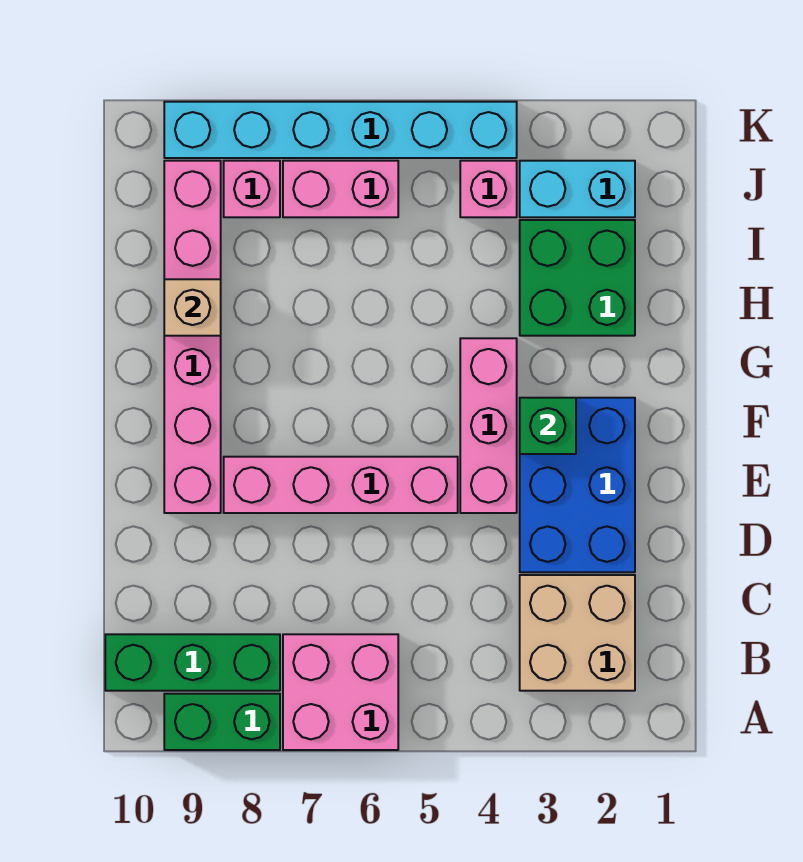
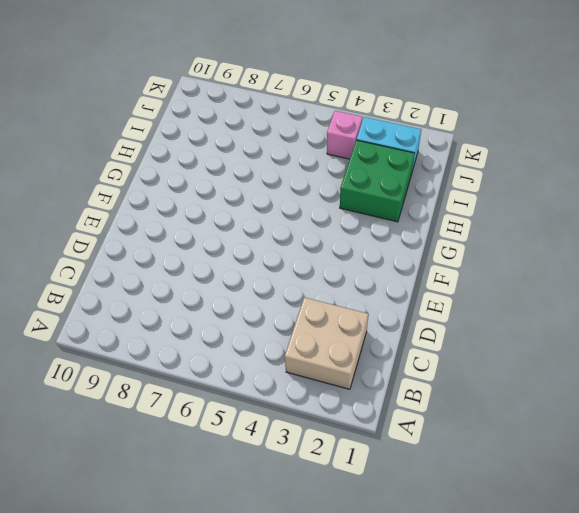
none -> pink brick A6:B7 level 1
none -> green brick A8:A9 level 1
none -> green brick B8:B10 level 1

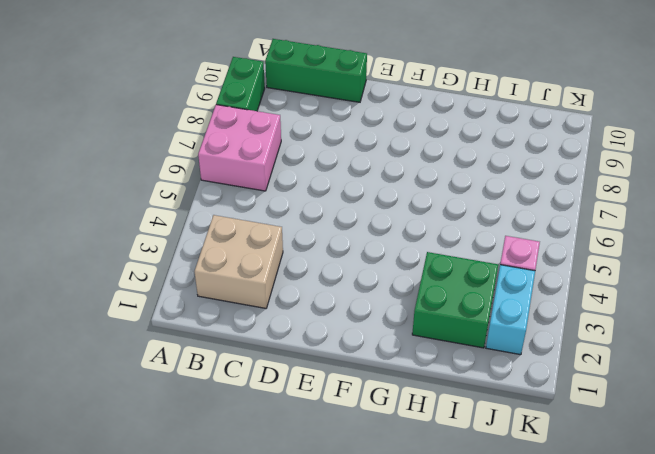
green brick B10:D10 level 1 -> green brick B8:B10 level 1
none -> blue brick D2:F3 level 1
none -> pink brick E4:G4 level 1
none -> pink brick E5:E8 level 1

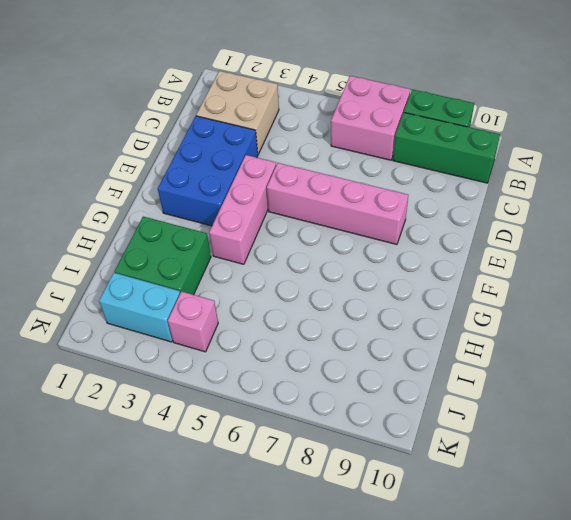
none -> pink brick E9:J9 level 1
none -> pink brick J6:J7 level 1
none -> pink brick J8 level 1

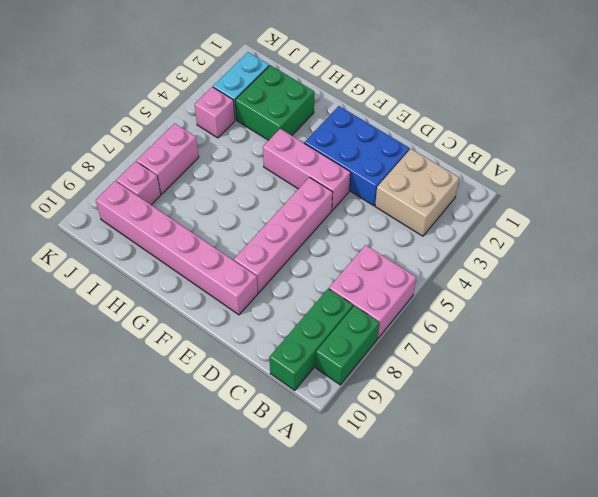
none -> cyan brick K4:K9 level 1
none -> green brick F3 level 2
none -> tan brick H9 level 2

